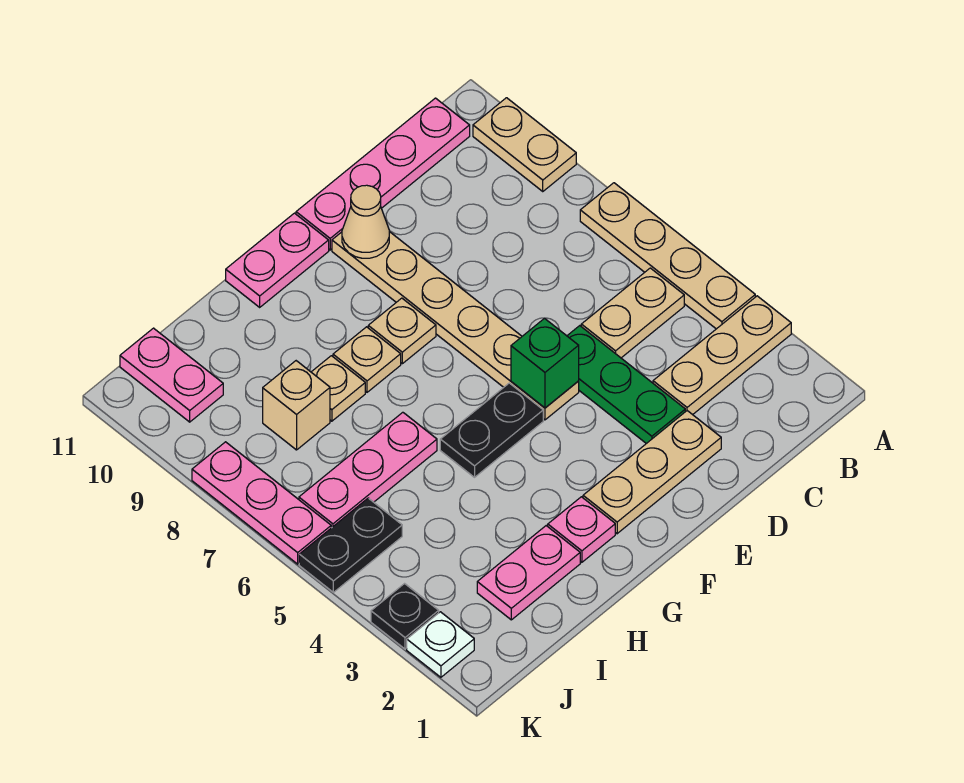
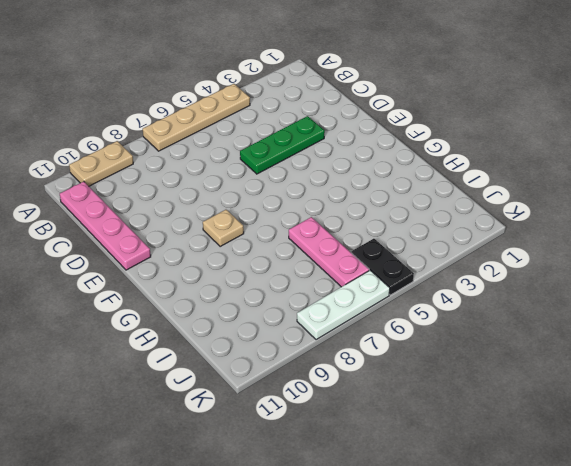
white plate K6:K8 level 1 -> pink plate K6:K8 level 1
none -> tan plate A3:C3 level 1
none -> tan plate B5:C5 level 1
none -> tan plate D2:F2 level 1

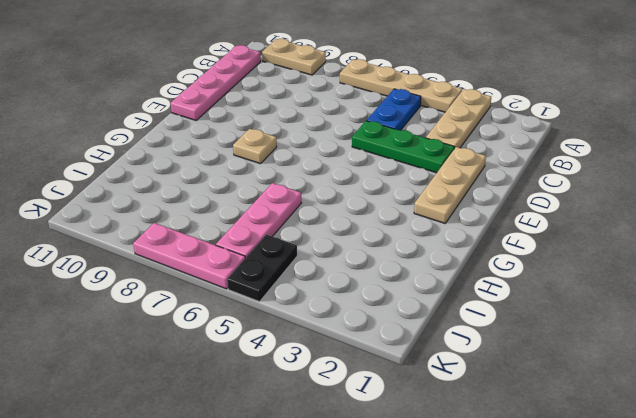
blue plate B5:C5 level 1 -> tan plate B5:C5 level 1
none -> tan plate E5:E10 level 1
none -> black plate F5:G5 level 1
none -> pink plate F11:G11 level 1

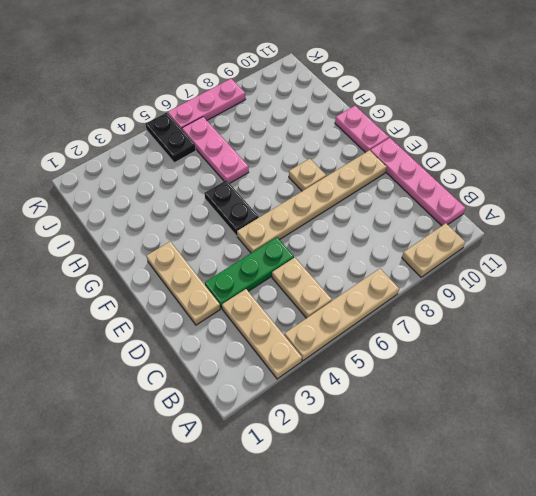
none -> pink plate G2 level 1
none -> tan plate G8 level 1
none -> pink plate H2:I2 level 1

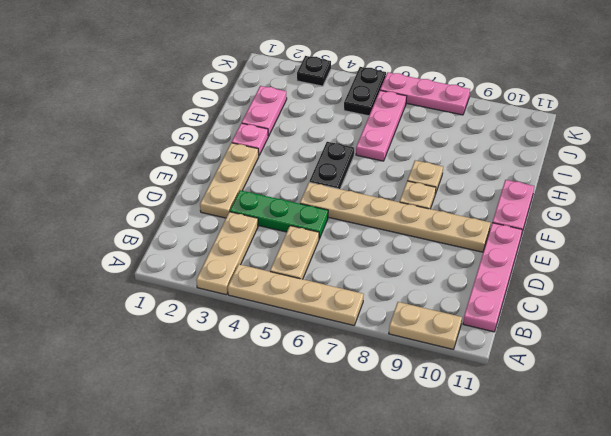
none -> tan plate H8 level 1
none -> tan brick I8 level 1
none -> pink plate J10:J11 level 1

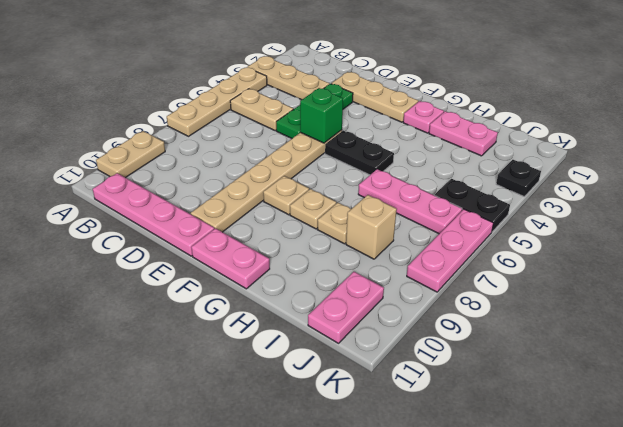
none -> white plate K2 level 1
none -> tan cone E10 level 2

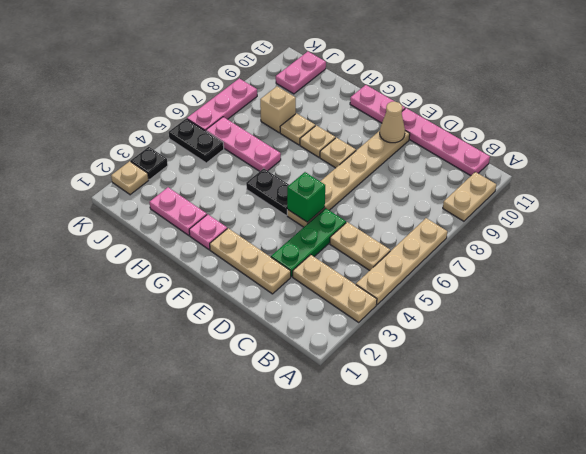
tan plate K2 level 1 -> white plate K2 level 1

